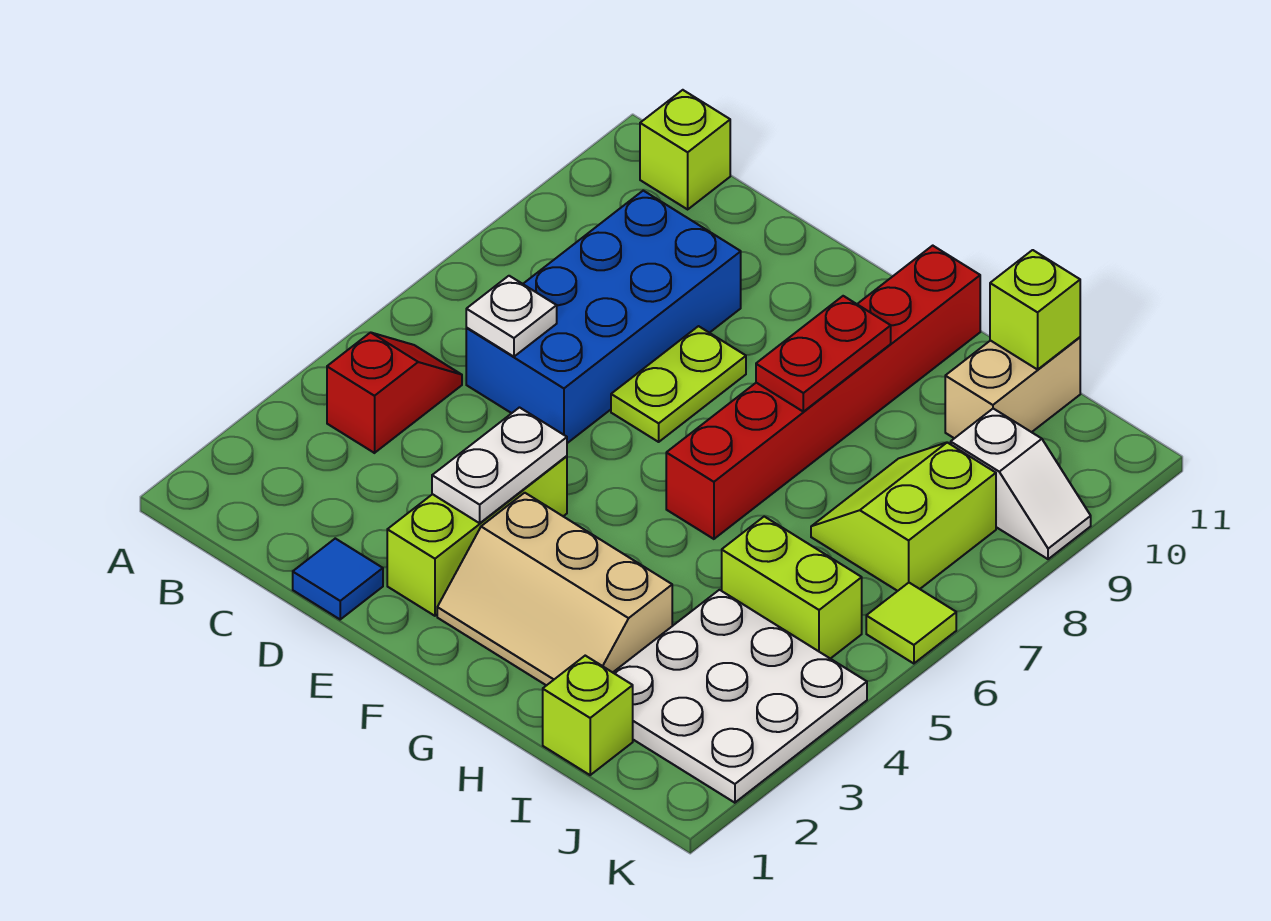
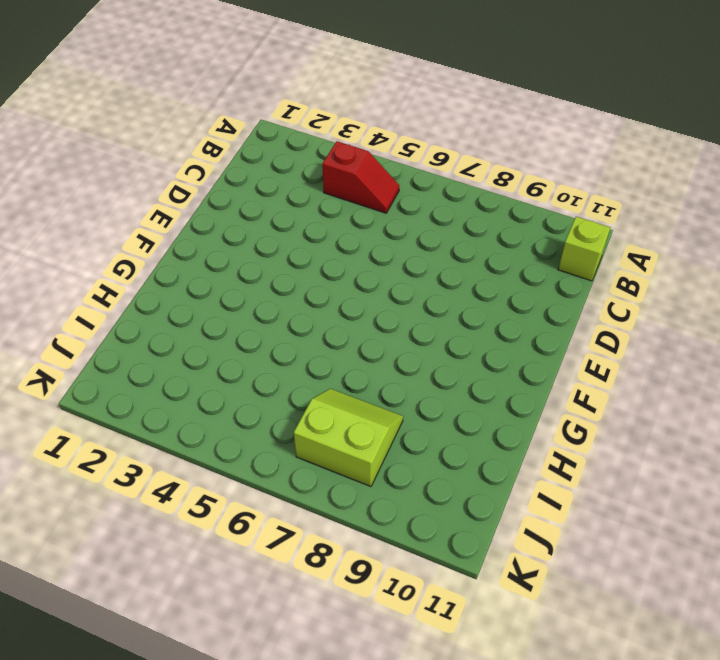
none -> blue brick C6:D9 level 1
none -> blue tile D1 level 1
none -> lime brick E2:E4 level 1

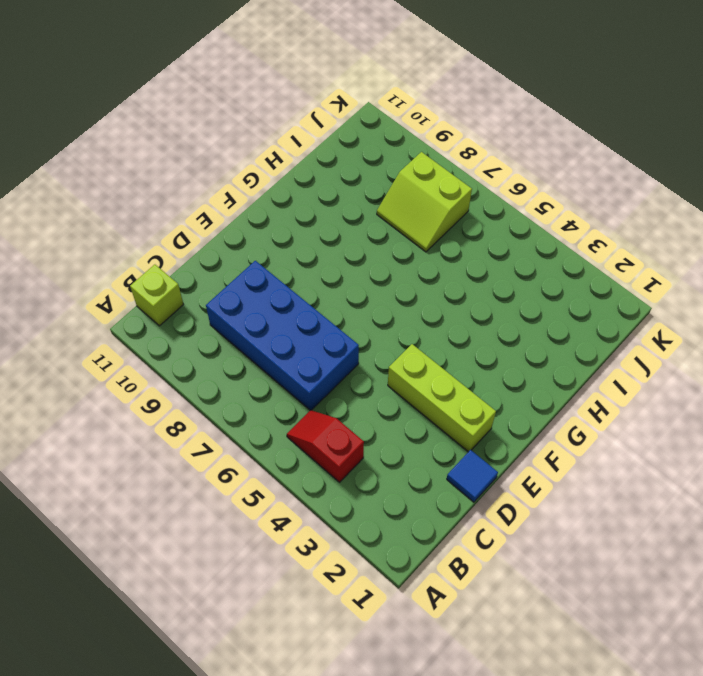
none -> lime plate E7:E8 level 1
none -> tan slope F2:H3 level 1 top 3
none -> red brick G6:G11 level 1

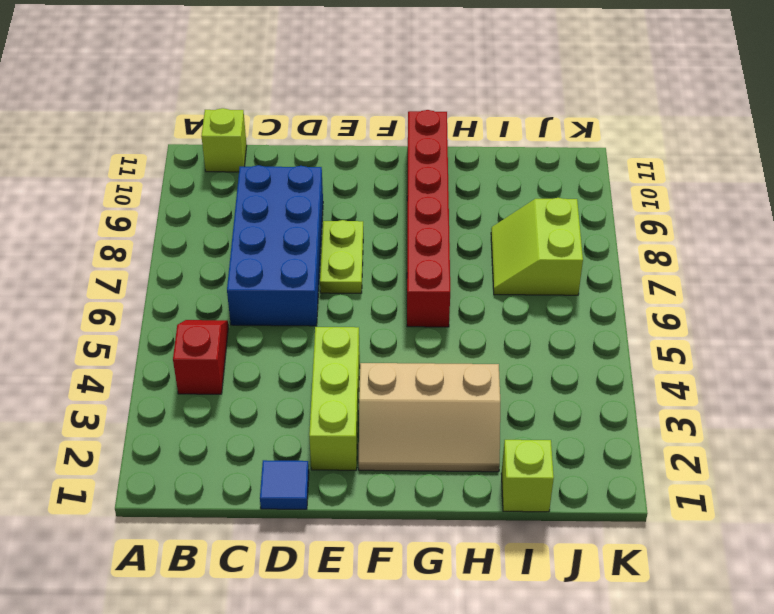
none -> white plate I2:K4 level 1
none -> lime brick I5:J5 level 1
none -> tan brick I10:I11 level 1

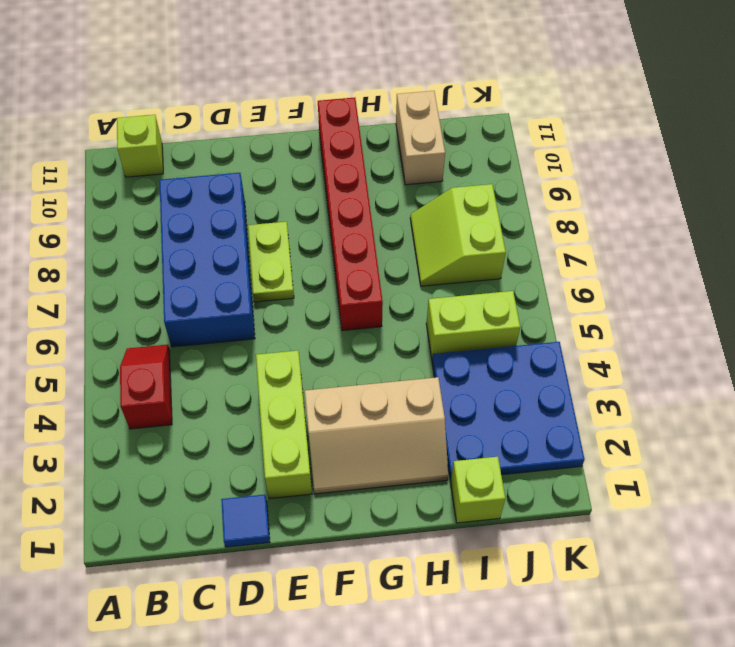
blue plate I2:K4 level 1 -> white plate I2:K4 level 1
none -> white slope J9:K9 level 1 top J
none -> lime tile K6 level 1
none -> white plate C6 level 2

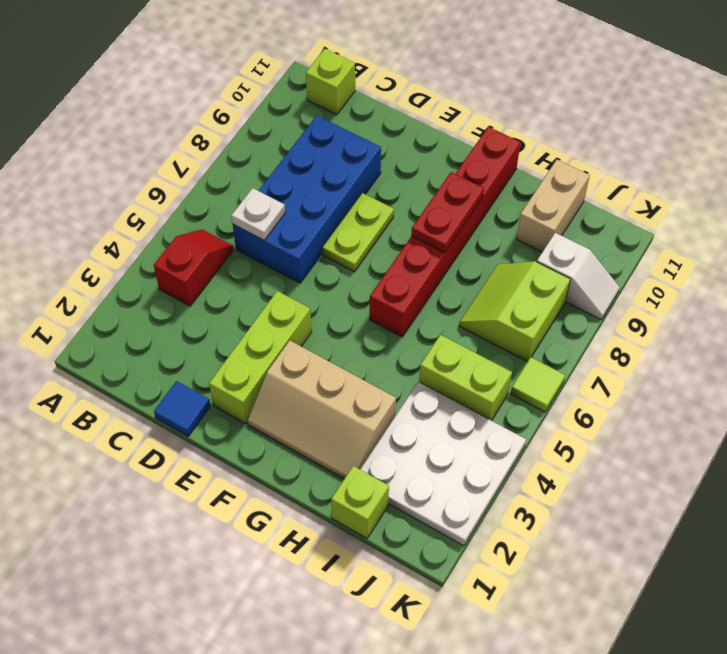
none -> white plate E3:E4 level 2
none -> lime brick I11 level 2

